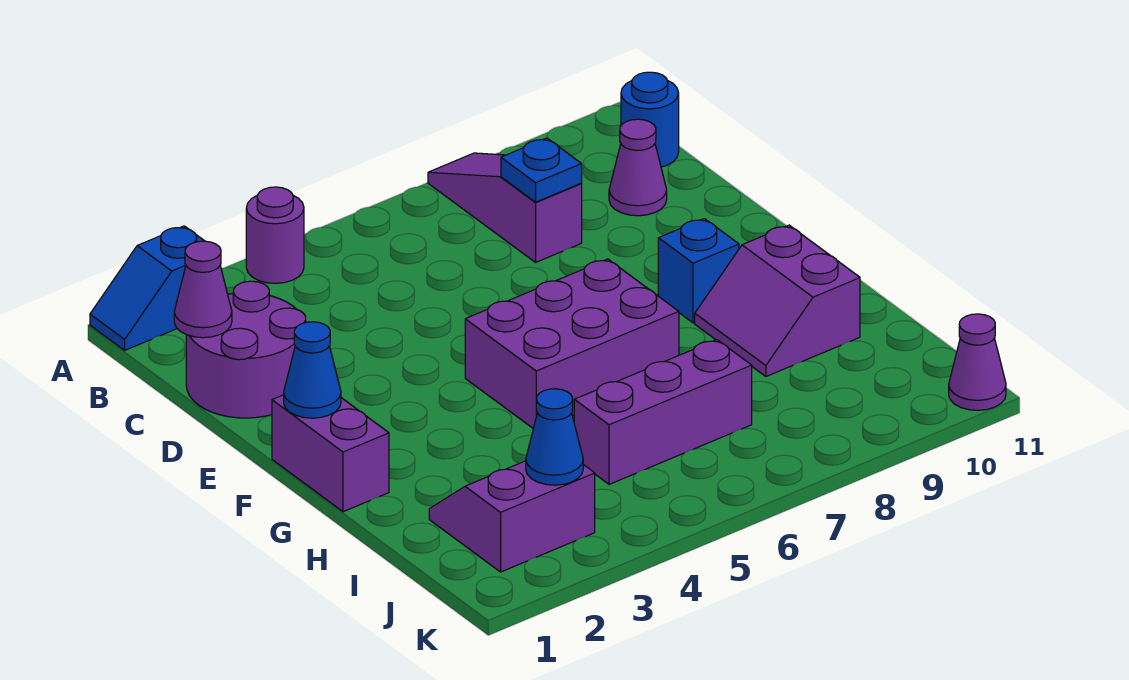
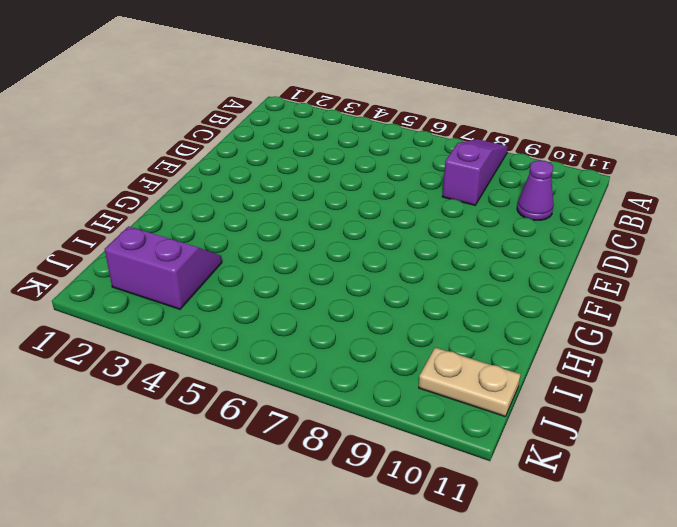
tan plate J10:J11 level 1 -> none
none -> blue slope A1:A2 level 1 top 2
none -> purple round brick A4 level 1
none -> blue round brick B11 level 1

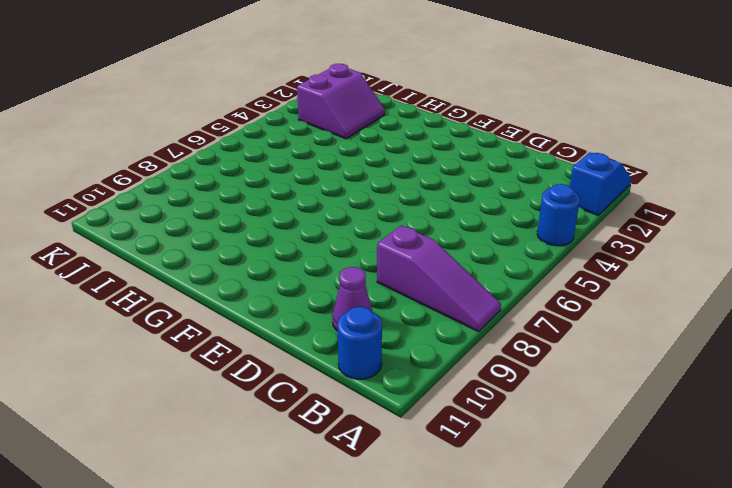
blue round brick A4 level 1 -> purple round brick A4 level 1
none -> purple round brick C1:D2 level 1
none -> purple brick F1:G1 level 1
none -> purple brick F5:G7 level 1

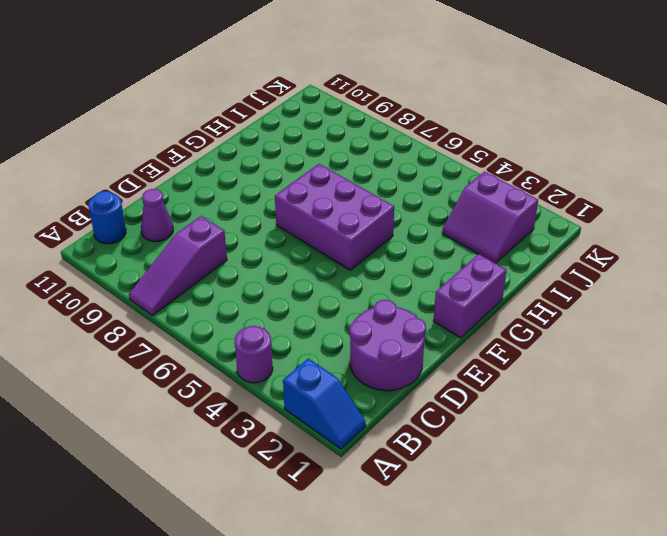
none -> blue brick F9 level 1
none -> purple slope G9:H10 level 1 top 10
none -> purple brick I5:I7 level 1

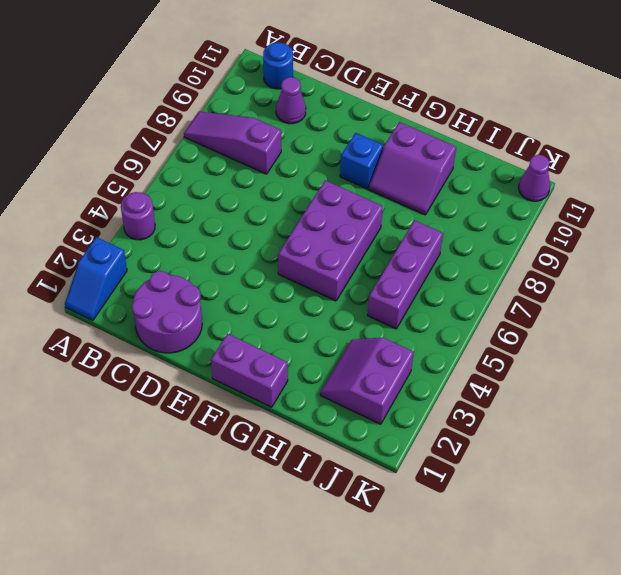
none -> purple cone C1 level 2
none -> blue plate C8 level 2
none -> blue cone F1 level 2

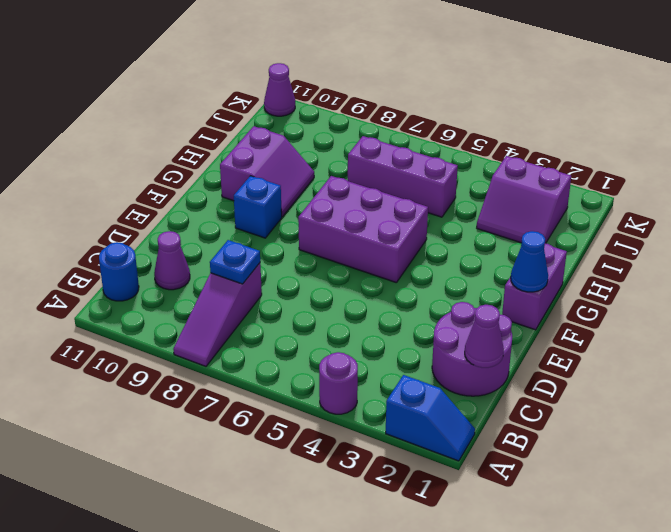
none -> blue cone J3 level 2

